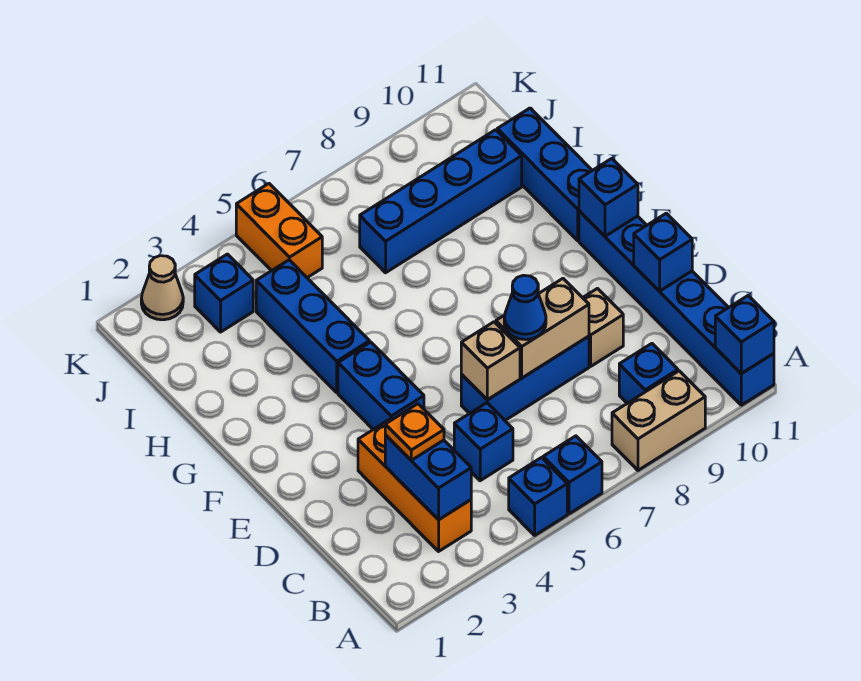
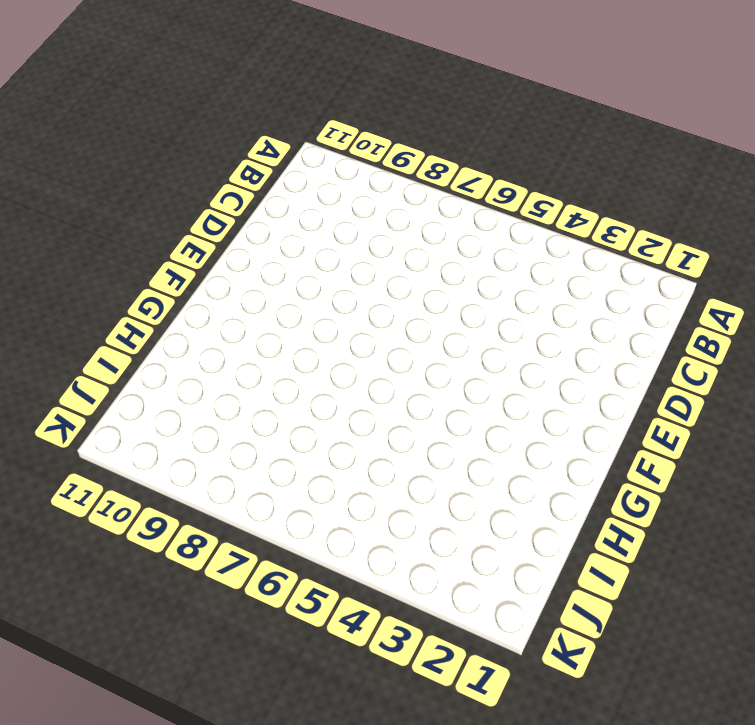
none -> blue brick A5 level 1
none -> blue brick A6 level 1
none -> tan brick A8:A9 level 1

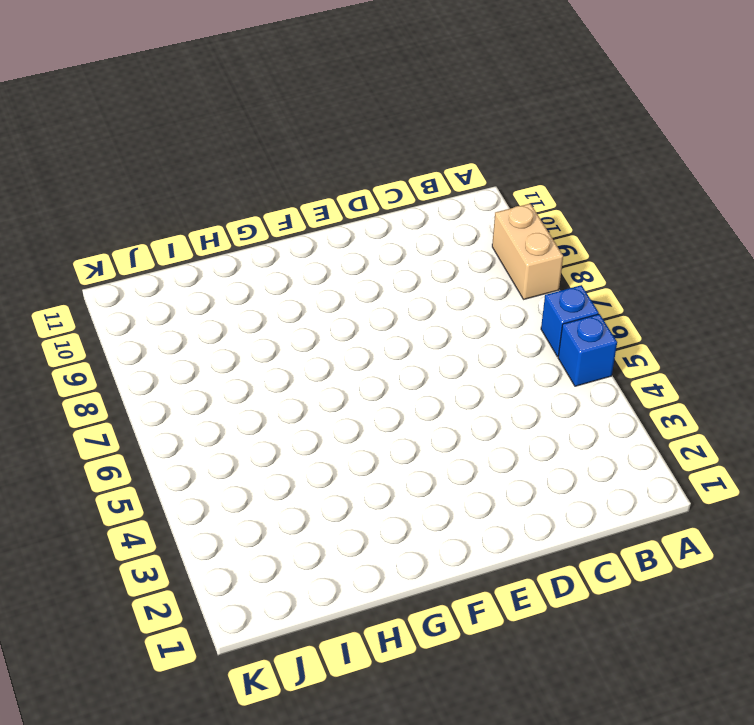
none -> blue brick A11:F11 level 1
none -> orange brick B3:D3 level 1
none -> blue brick B9 level 1

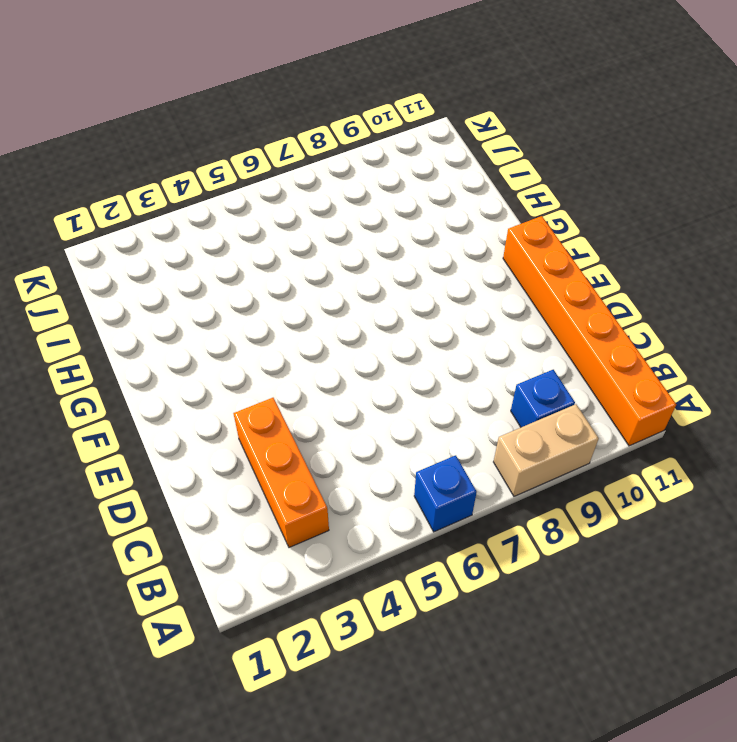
orange brick A11:F11 level 1 -> blue brick A11:F11 level 1
none -> blue brick A5 level 1
none -> blue brick C5 level 1
none -> blue brick D6:D8 level 1

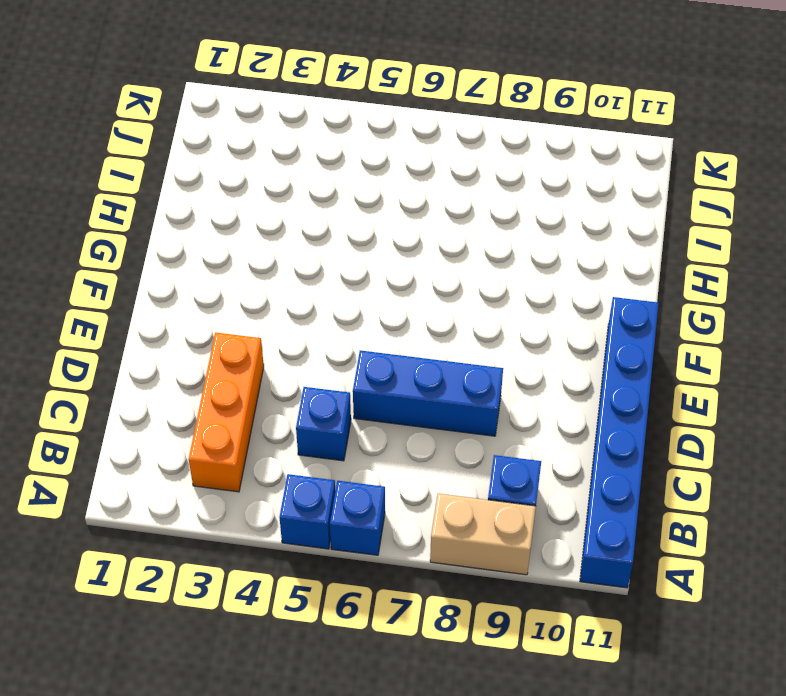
none -> tan brick D9 level 1
none -> blue brick E4:F4 level 1
none -> blue brick G4:I4 level 1

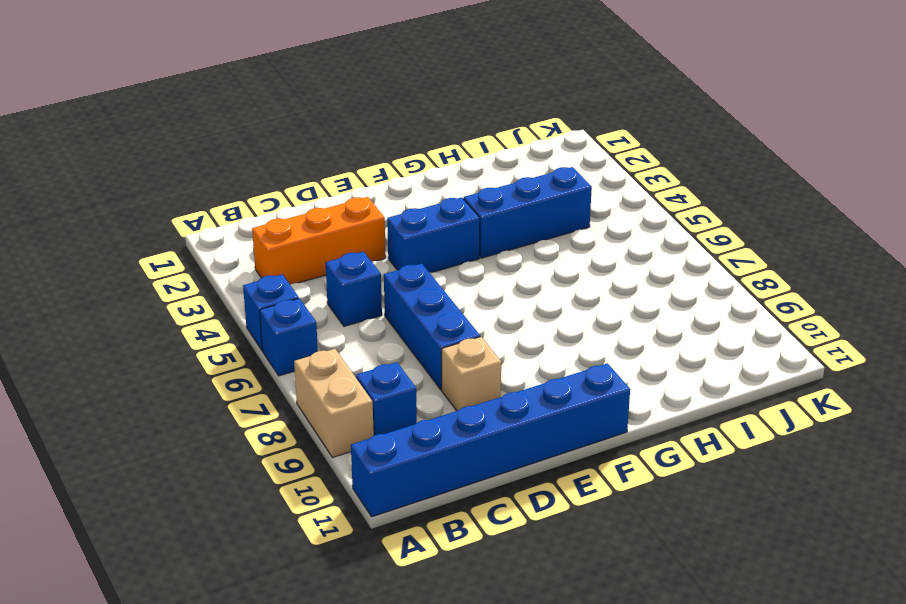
none -> blue brick G11:I11 level 1
none -> blue brick I7:I10 level 1
none -> blue brick J3 level 1

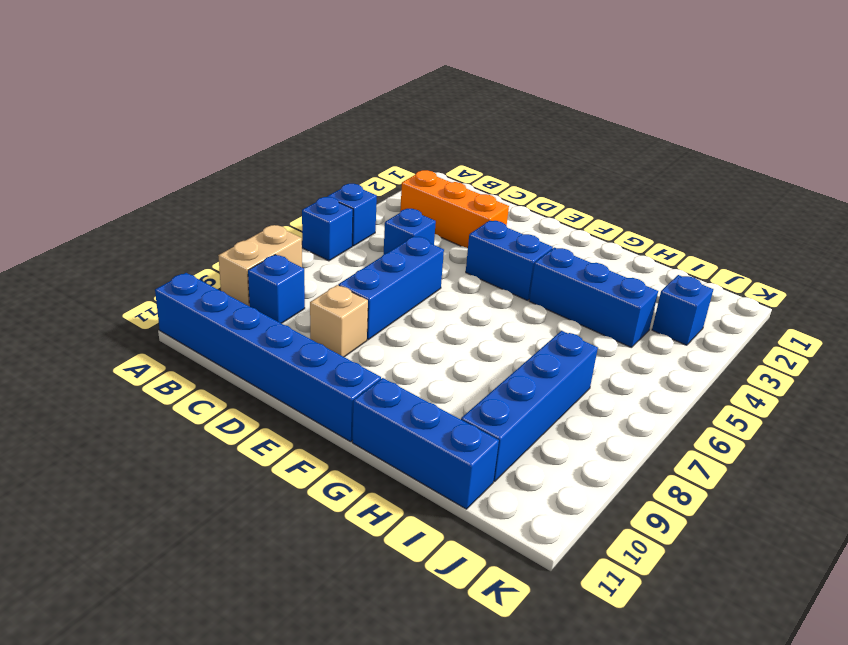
none -> orange brick J5:K5 level 1
none -> tan cone K2 level 1
none -> blue brick A11 level 2

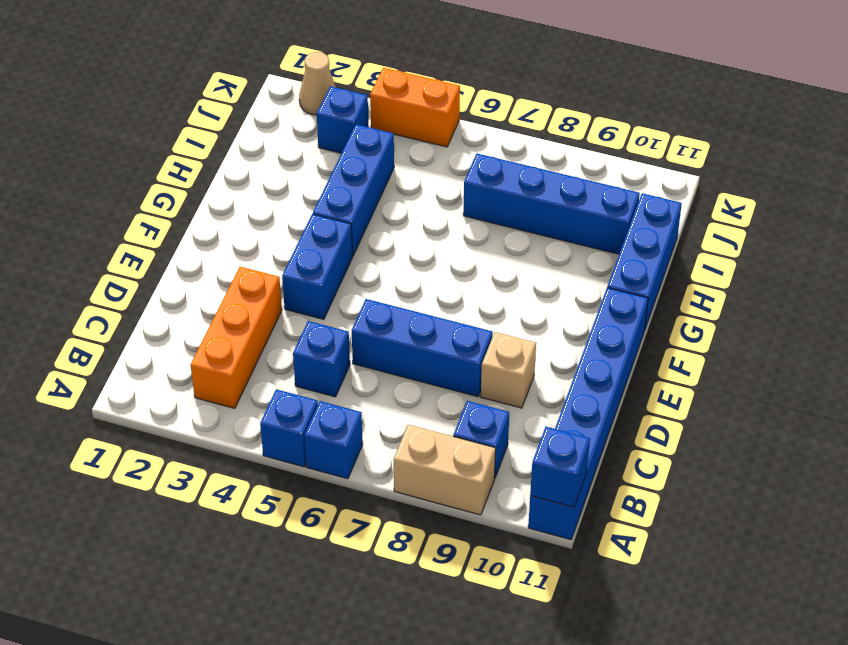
orange brick K4:K5 level 1 -> orange brick J5:K5 level 1
none -> blue brick B3:C3 level 2
none -> tan brick D6 level 2
none -> tan brick D7:D8 level 2

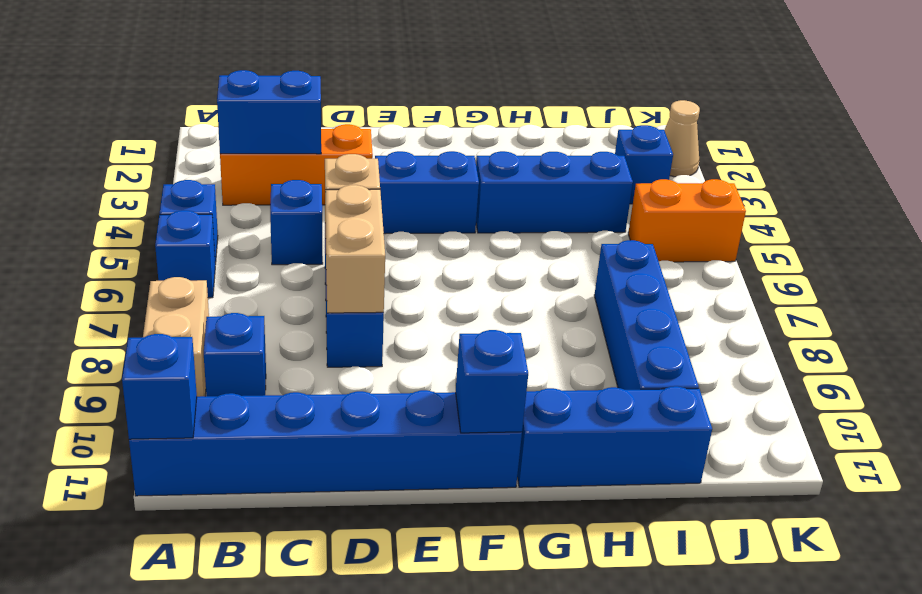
none -> tan brick D9 level 1
none -> blue brick D11 level 2
none -> orange plate C3 level 3

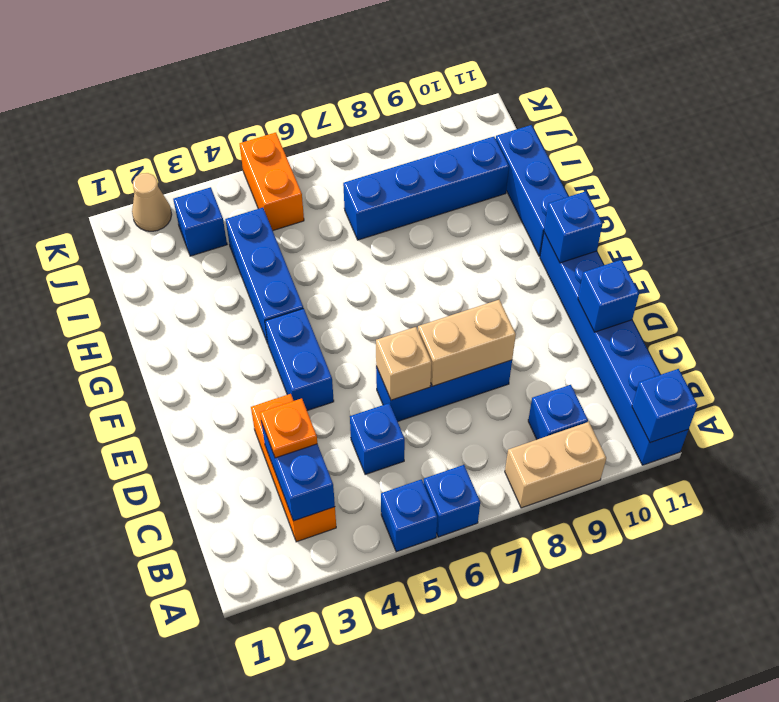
none -> tan brick D9 level 1
none -> blue cone D7 level 3

